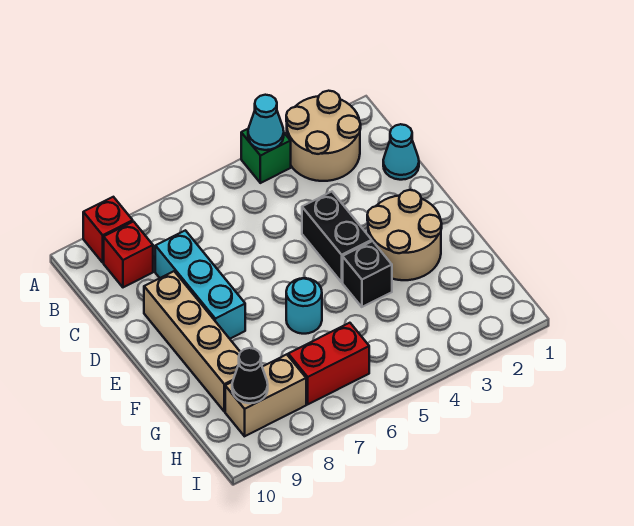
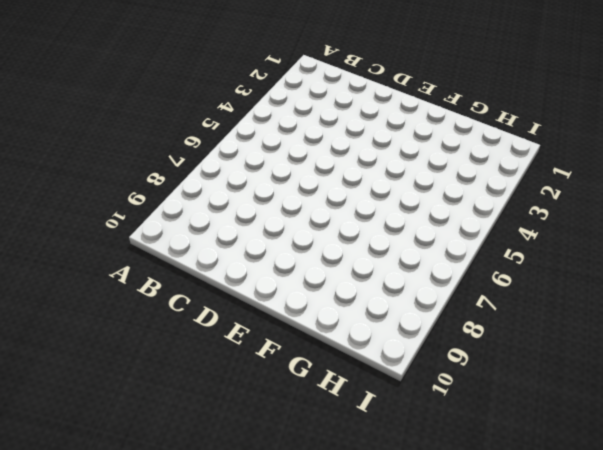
none -> tan round brick A2:B3 level 1
none -> green brick A4 level 1
none -> red brick A9 level 1

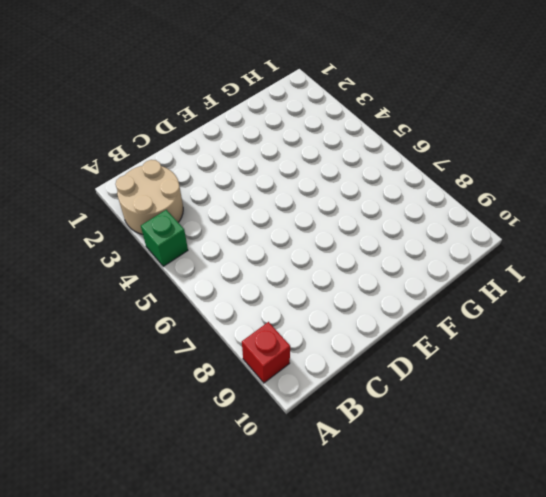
none -> red brick B9 level 1
none -> cyan cone C1 level 1
none -> cyan brick C8:E8 level 1

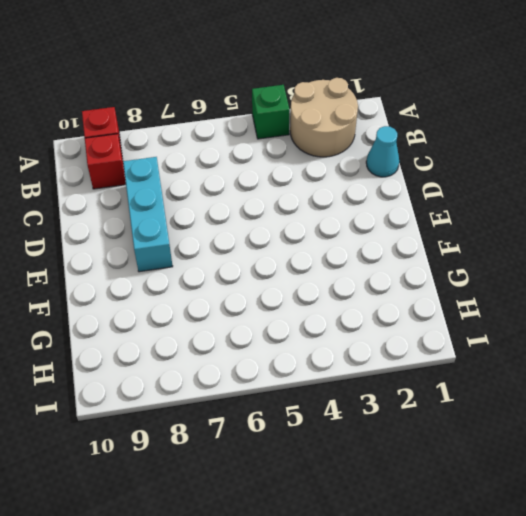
none -> black brick D4:E4 level 1
none -> tan brick D9:G9 level 1
none -> tan round brick E2:F3 level 1

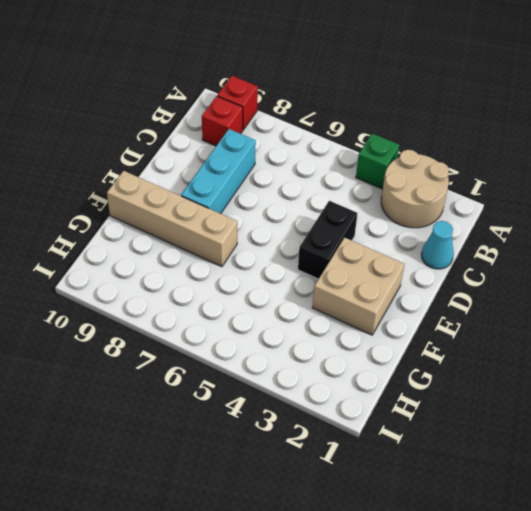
tan brick E2:F3 level 1 -> tan round brick E2:F3 level 1
tan brick F7:F10 level 1 -> tan brick D9:G9 level 1
none -> black brick F4 level 1
none -> cyan round brick F6 level 1
none -> red brick H6:H7 level 1

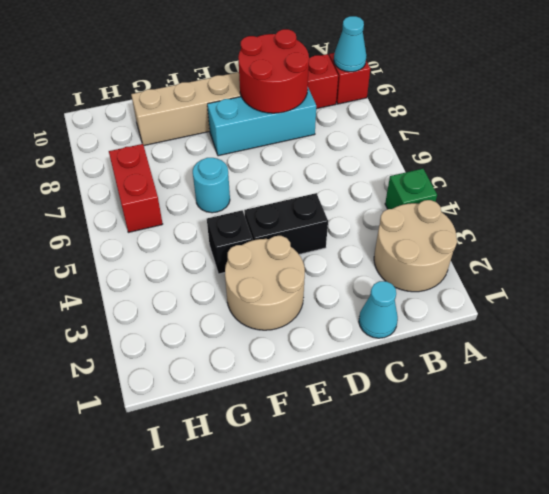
cyan cone A9 level 2 -> cyan cone A4 level 2
red round brick C8:D9 level 2 -> none
none -> tan brick H8:H9 level 1
none -> black cone H9 level 2

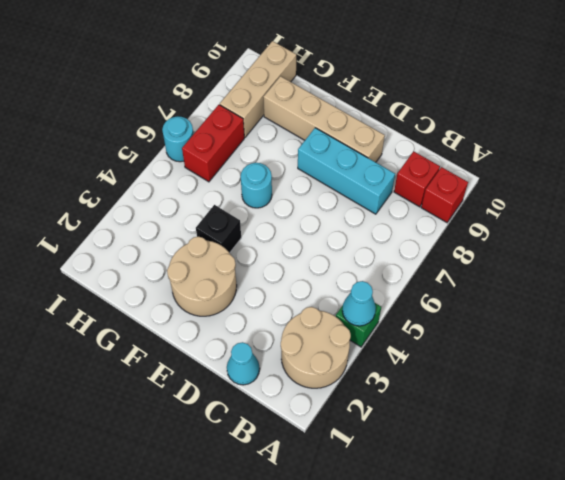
tan brick H8:H10 level 1 -> tan brick H8:H9 level 1
cyan round brick I6 level 1 -> none
none -> black brick D4:E4 level 1
none -> black cone H9 level 2

